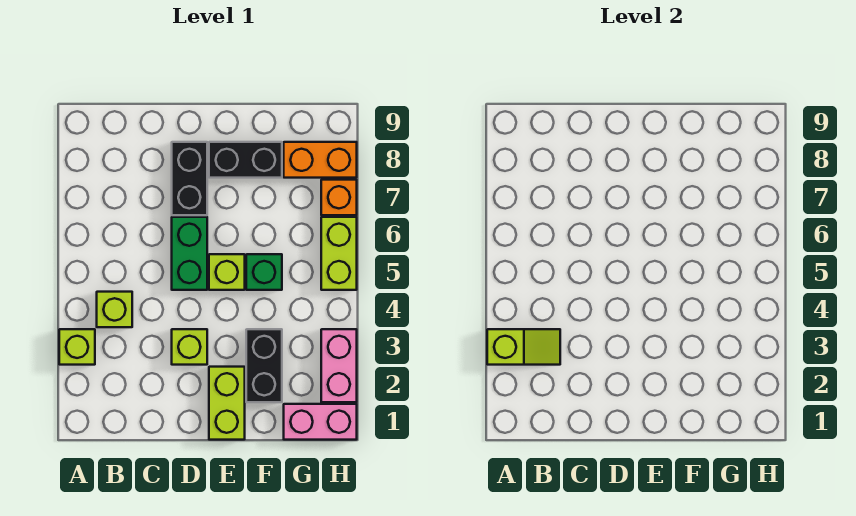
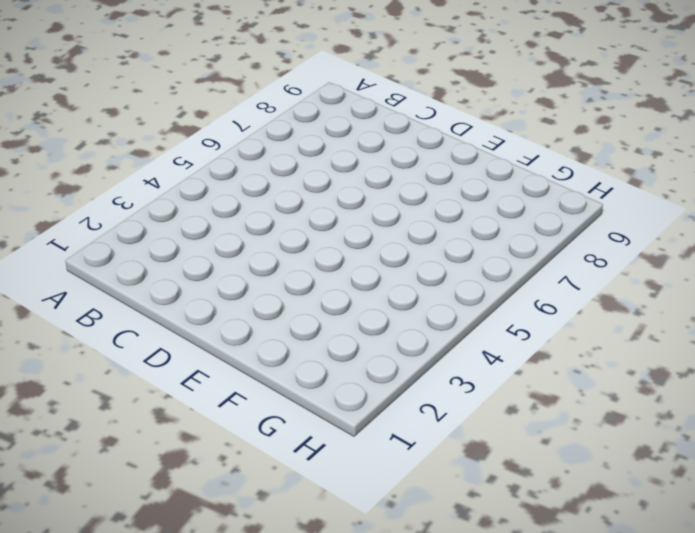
none -> lime brick A3 level 1
none -> lime brick B4 level 1
none -> lime brick D3 level 1

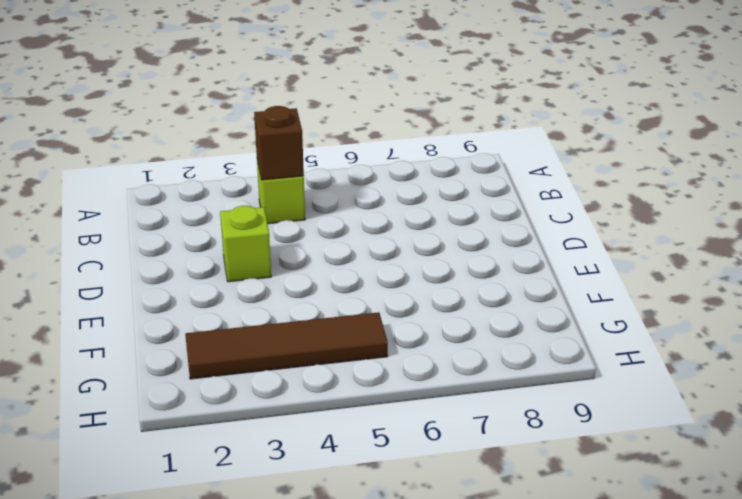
brown brick B4 level 2 -> none
brown tile G2:G5 level 1 -> none
none -> lime brick A3 level 1
none -> green brick D5:D6 level 1
none -> black brick D7:D8 level 1

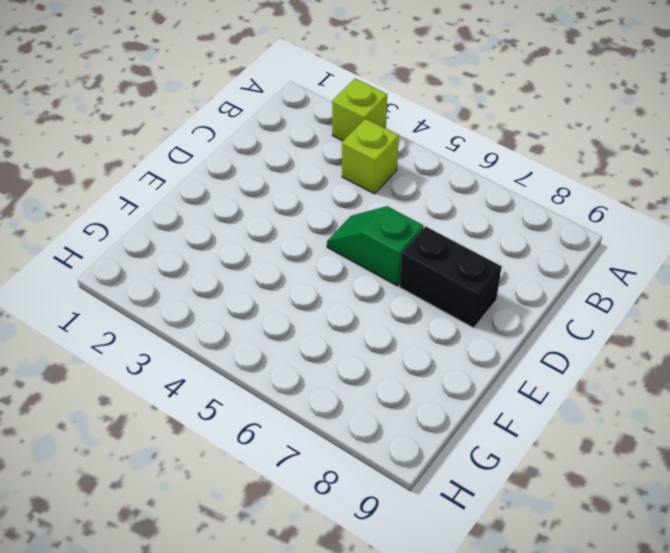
green slope D5:D6 level 1 top 6 -> green brick D5:D6 level 1
none -> lime brick D3 level 1
none -> lime brick E1:E2 level 1
none -> lime brick E5 level 1

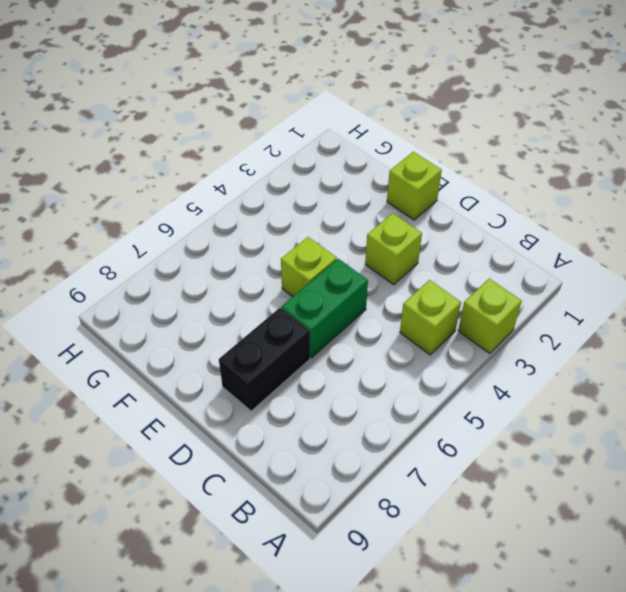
lime brick E1 level 1 -> lime brick E1:E2 level 1
none -> black brick E8:F8 level 1
none -> black brick F2:F3 level 1
none -> green brick F5 level 1

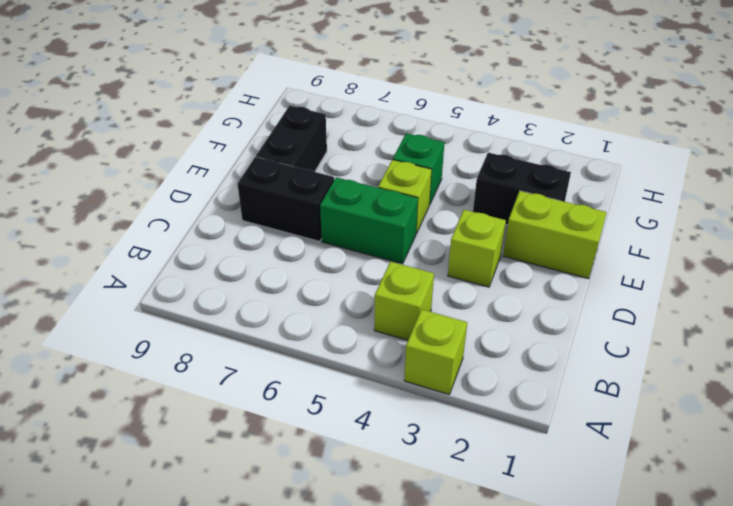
none -> pink brick G1:H1 level 1
none -> orange brick G8:H8 level 1
none -> pink brick H2:H3 level 1

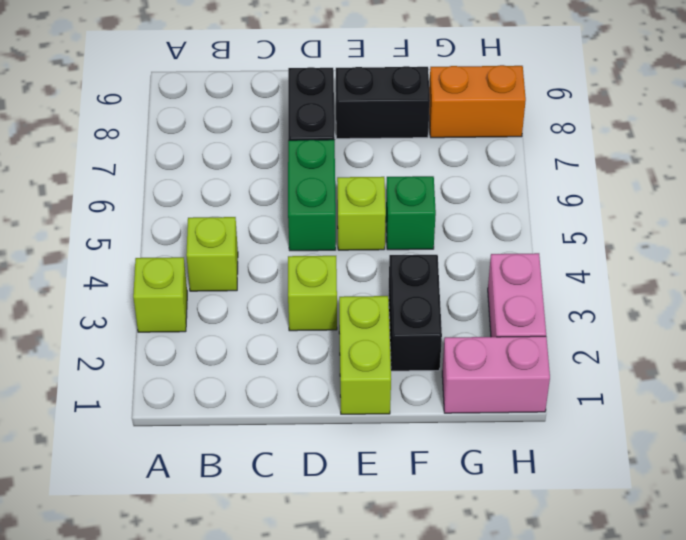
none -> lime brick H5:H6 level 1
none -> orange brick H7 level 1
none -> lime slope A3:B3 level 2 top A

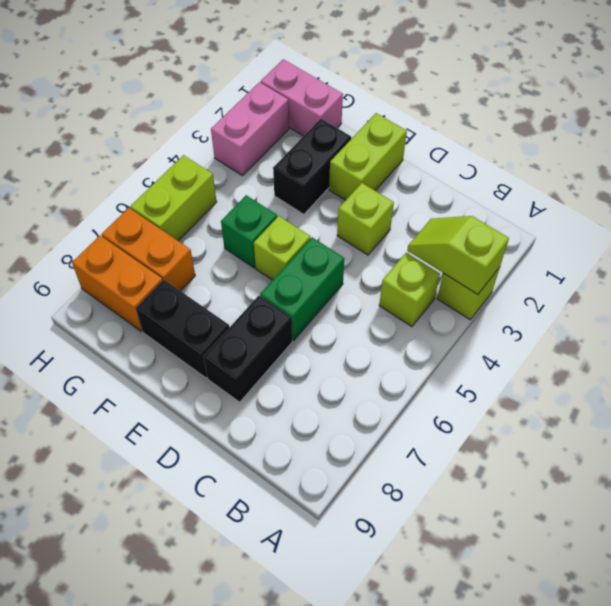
orange brick G7:H7 level 1 -> orange brick H7 level 1

